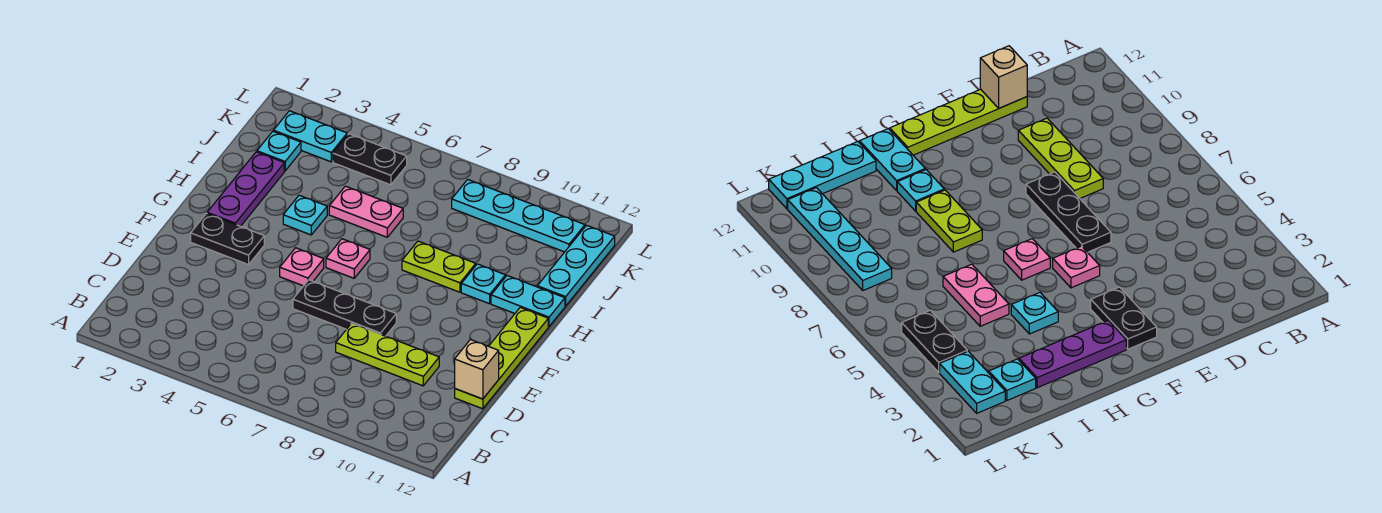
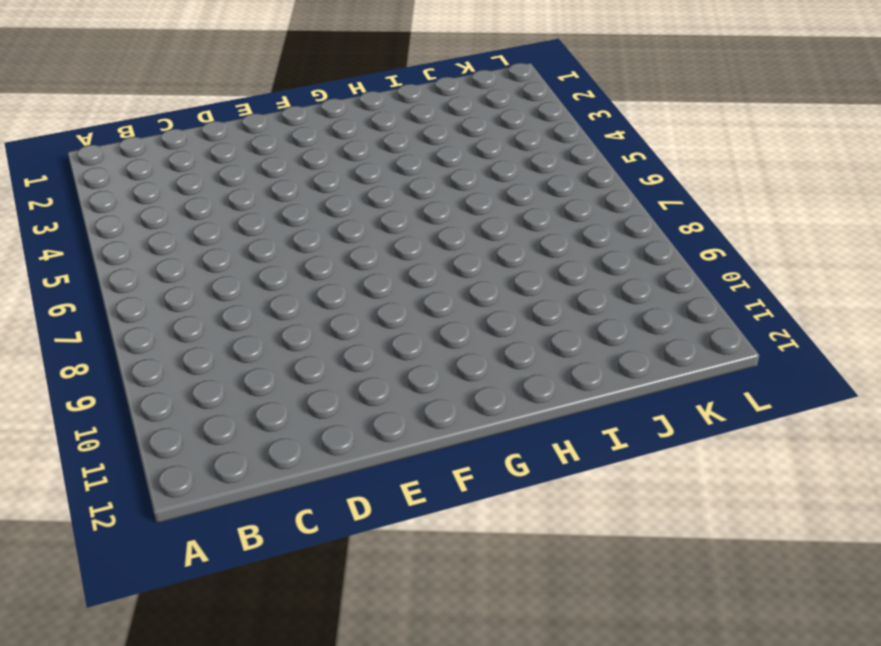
none -> lime plate D8:D10 level 1
none -> lime plate D12:G12 level 1
none -> black plate E6:E8 level 1

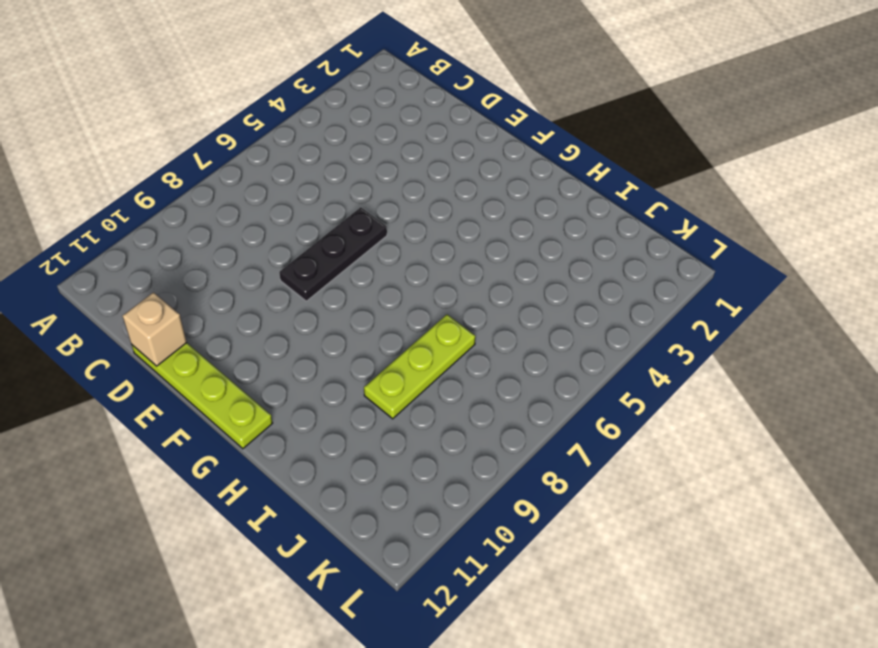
lime plate I7:I9 level 1 -> lime plate D8:D10 level 1
none -> black plate F2:F3 level 1
none -> pink plate F5 level 1
none -> purple plate G2:I2 level 1

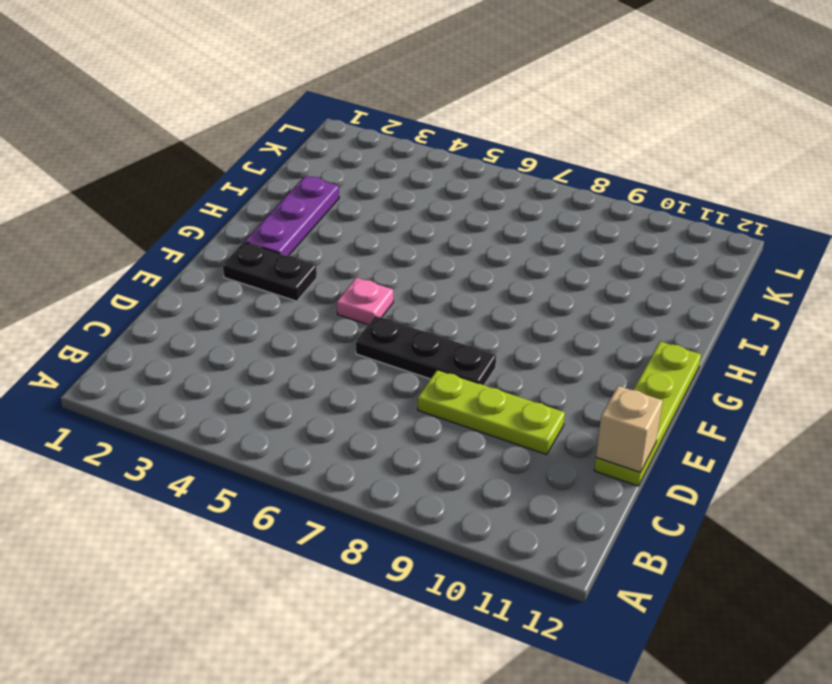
none -> pink plate G6 level 1
none -> cyan plate H4 level 1
none -> lime plate H8:H9 level 1

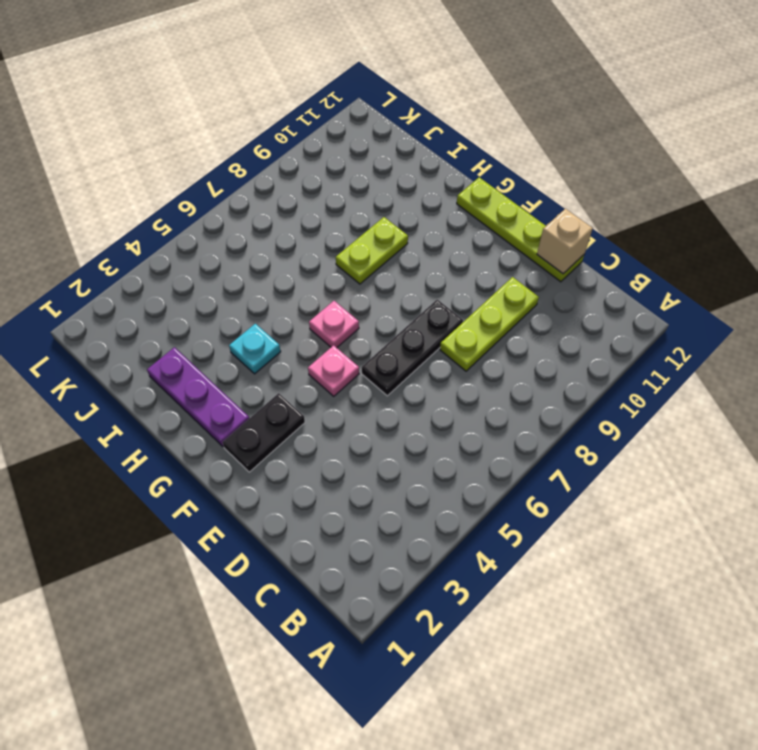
none -> cyan plate H10 level 1
none -> cyan plate H11:H12 level 1
none -> pink plate I5:I6 level 1

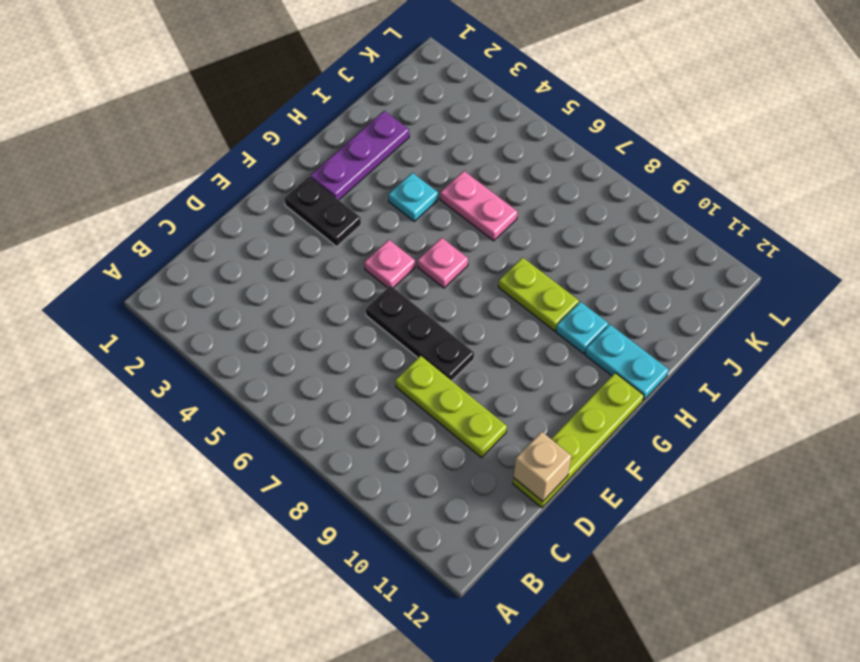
none -> cyan plate I12:K12 level 1
none -> cyan plate J2 level 1
none -> cyan plate K2:K3 level 1

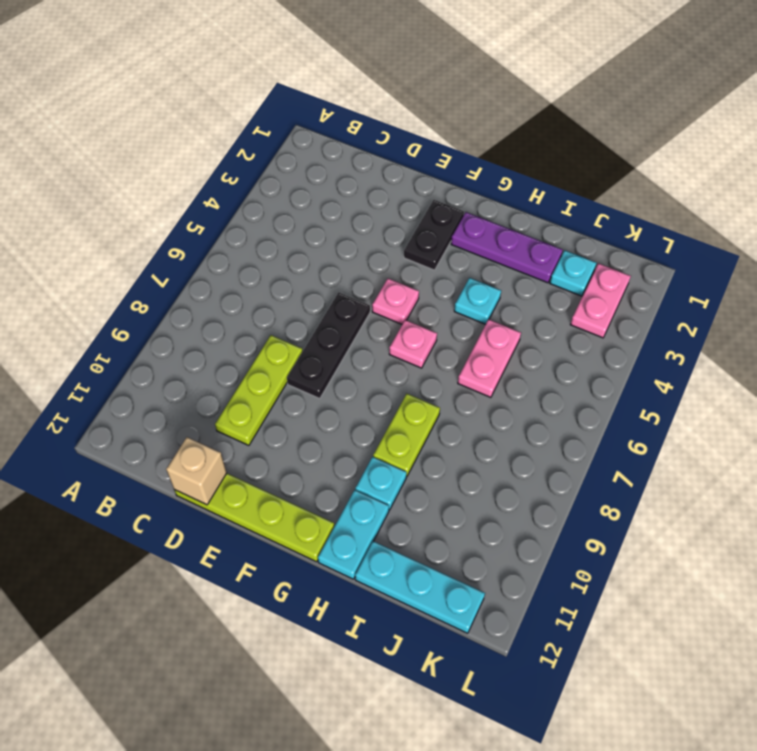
pink plate K2:K3 level 1 -> cyan plate K2:K3 level 1
none -> black plate K4:K5 level 1
none -> cyan plate K8:K11 level 1

